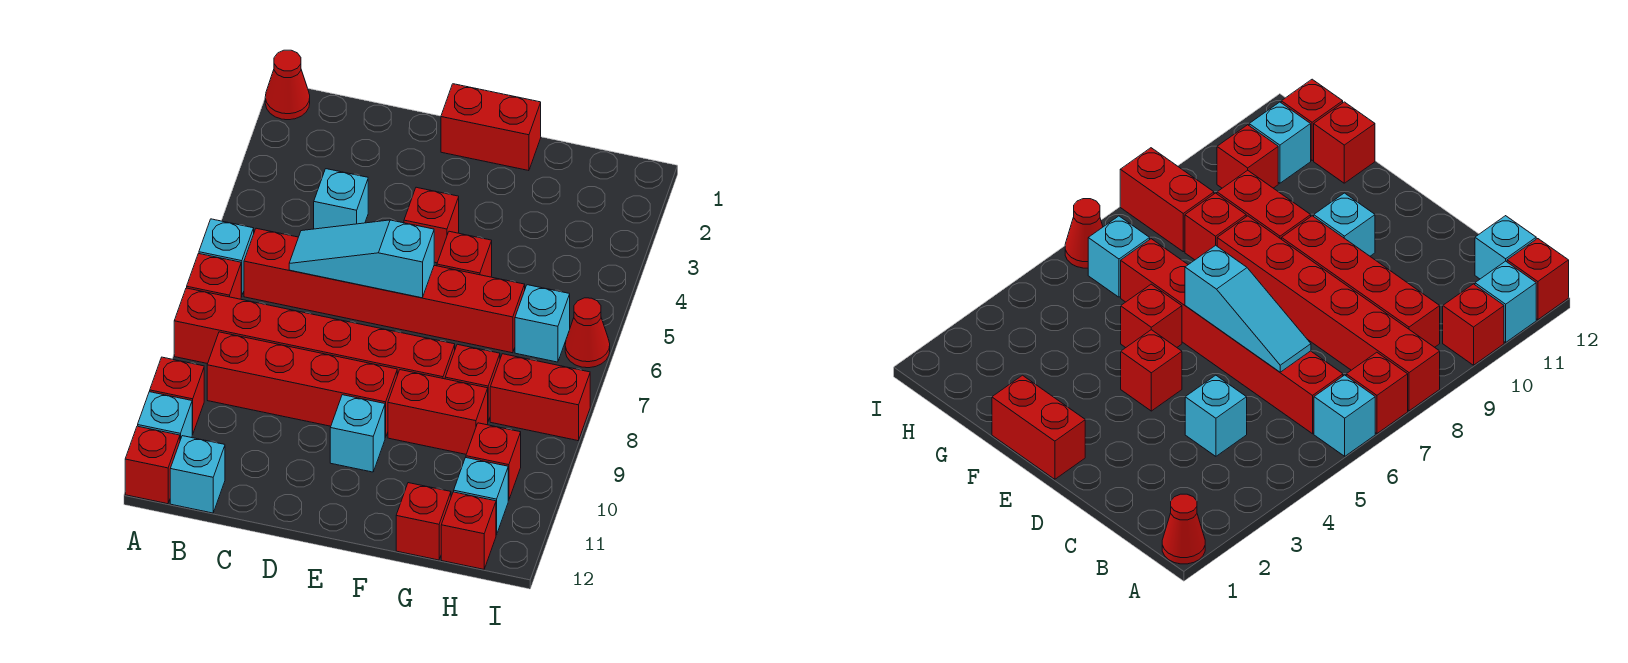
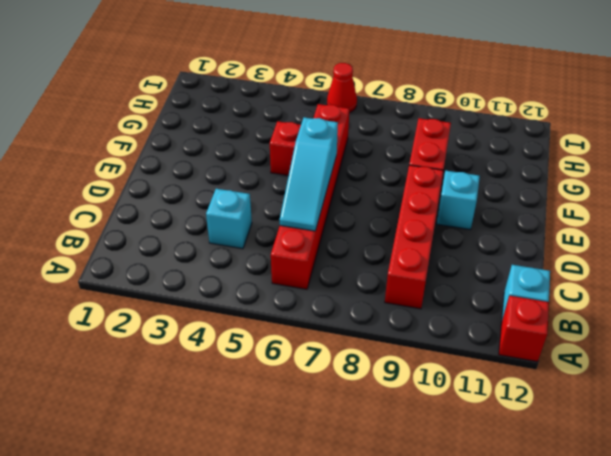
none -> red cone A1 level 1
none -> cyan brick A6 level 1
none -> red brick A7 level 1

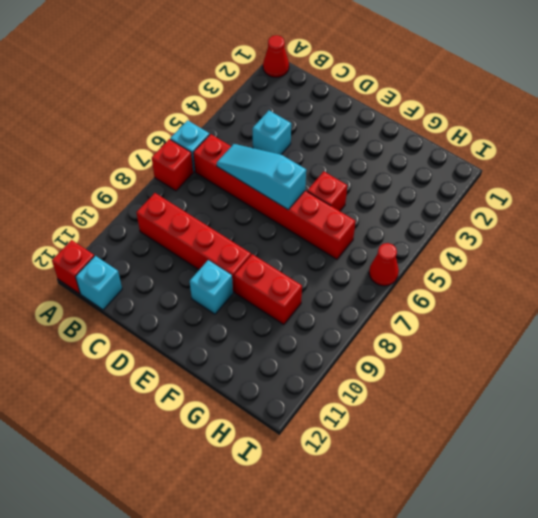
none -> red brick A8:F8 level 1
none -> red brick A10 level 1
none -> cyan brick A11 level 1

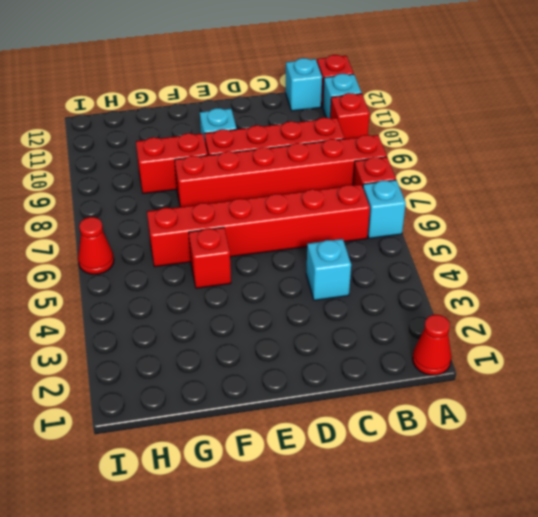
none -> red brick E1:F1 level 1
none -> red brick E4 level 1
none -> red brick G8 level 1

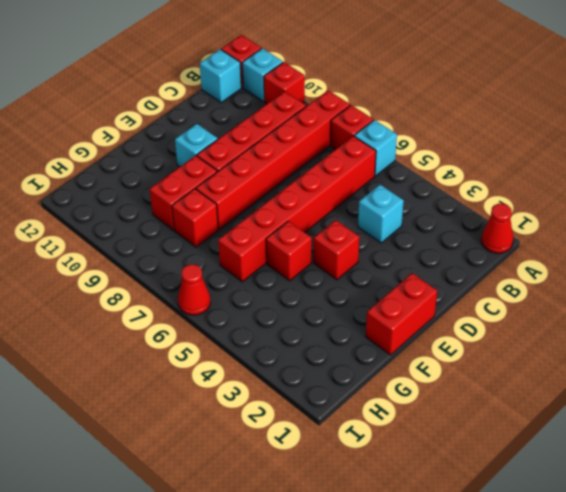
none -> red brick G12 level 1
none -> cyan brick H6 level 1
none -> red brick H8:I8 level 1

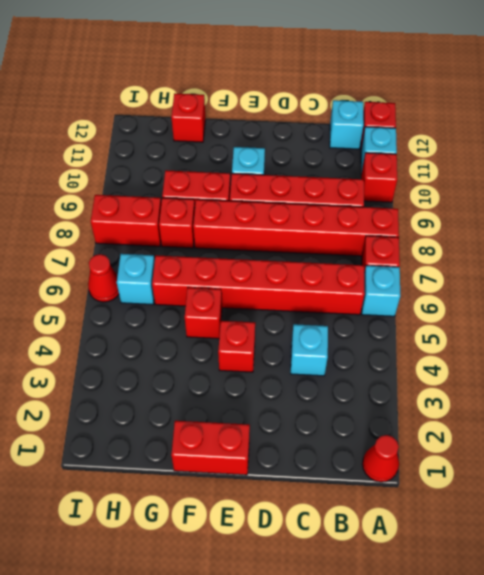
none -> red brick H10 level 1
none -> cyan brick H11 level 1
none -> red brick H12 level 1

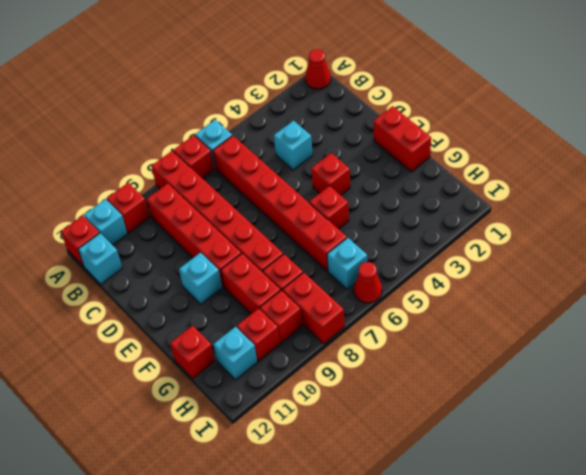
red brick H9 level 1 -> red brick H12 level 1
none -> cyan slope C6:E6 level 2 top E

